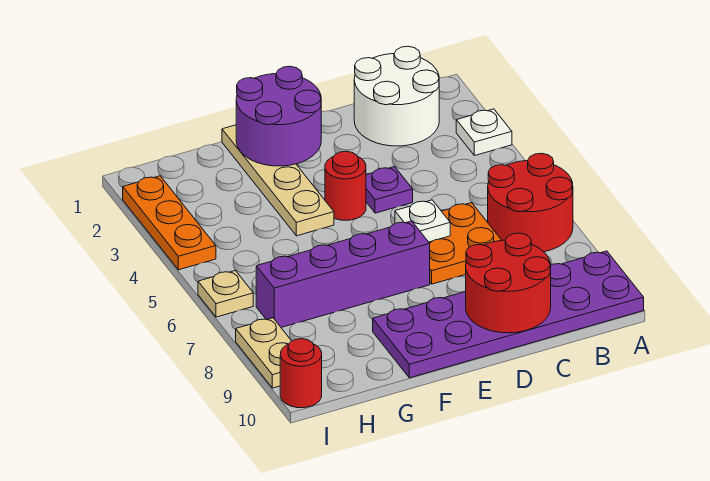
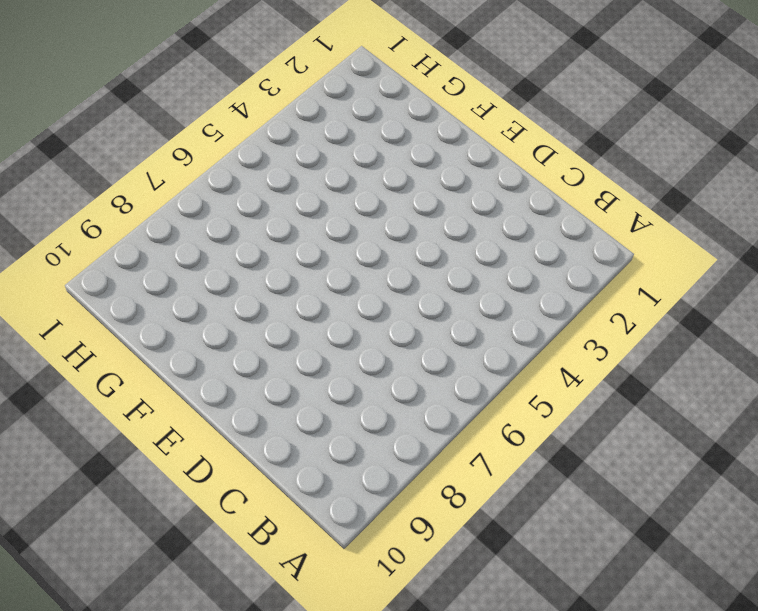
none -> white plate A3 level 1
none -> red round brick A6:B7 level 1
none -> purple plate A9:F10 level 1

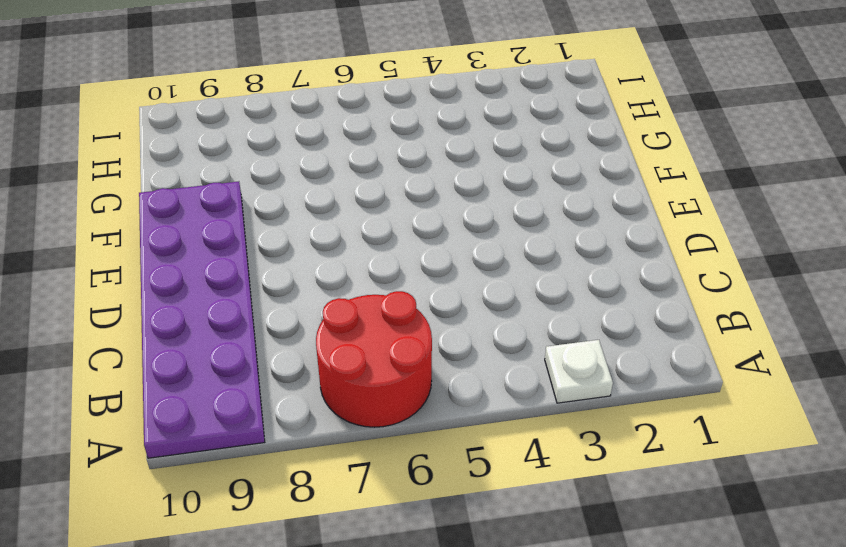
none -> white round brick B1:C2 level 1
none -> orange plate C6:D7 level 1
none -> purple plate D4 level 1

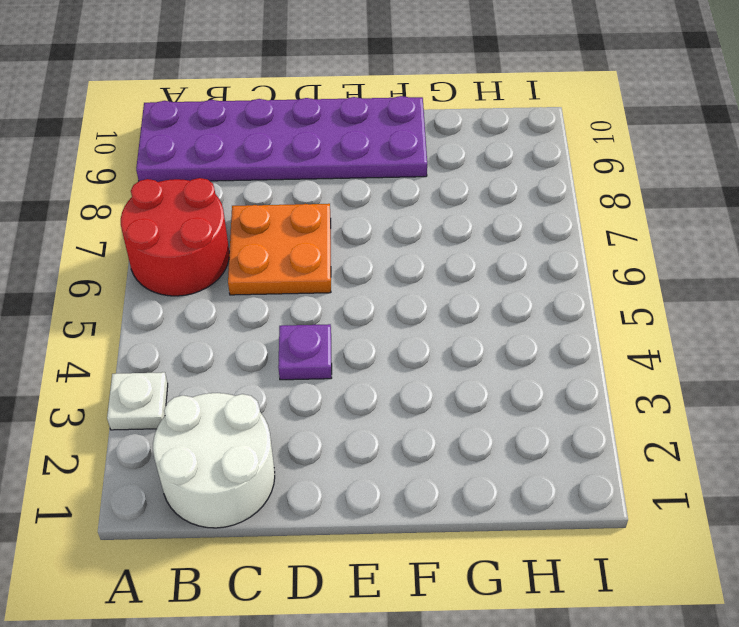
none -> red round brick E4 level 1
none -> purple brick E7:H7 level 1
none -> tan plate F1:F4 level 1

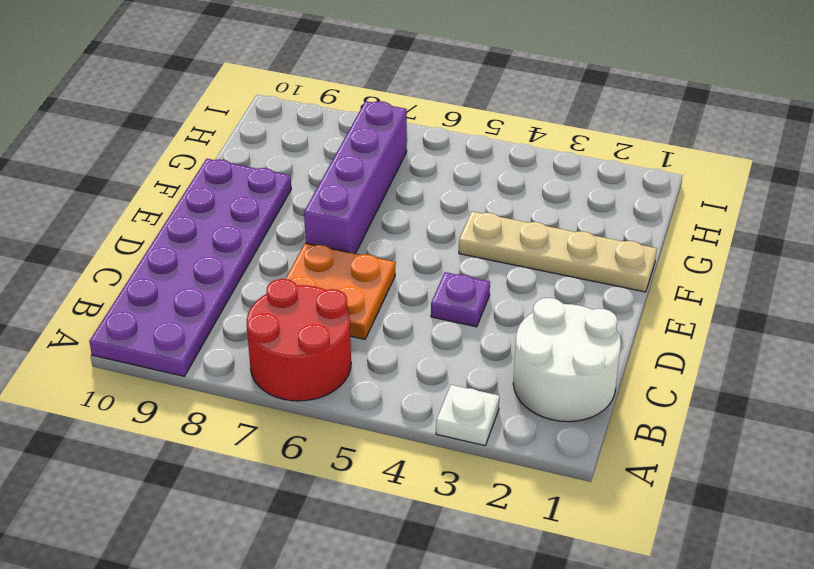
none -> red round brick E4 level 1
none -> orange plate I2:I4 level 1
none -> tan plate I6 level 1

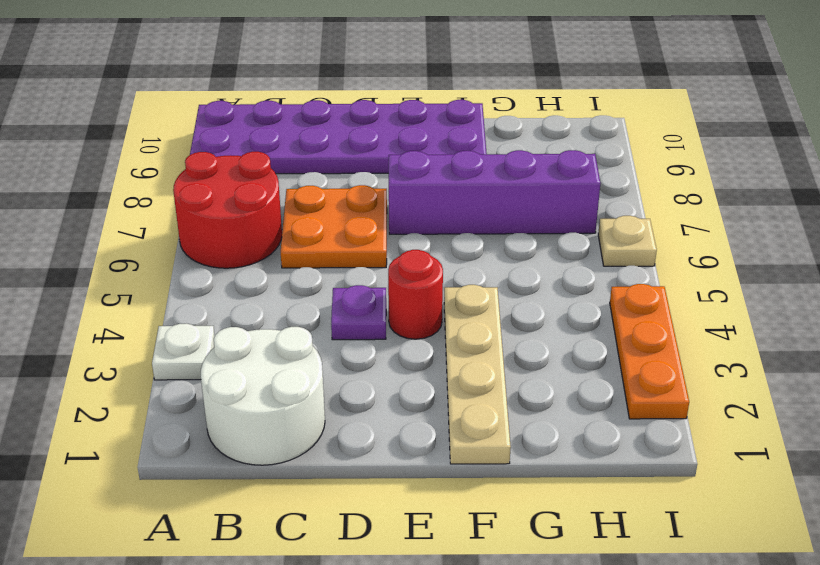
none -> tan plate I8:I9 level 1
none -> red round brick I10 level 1
none -> red round brick C9:D10 level 2

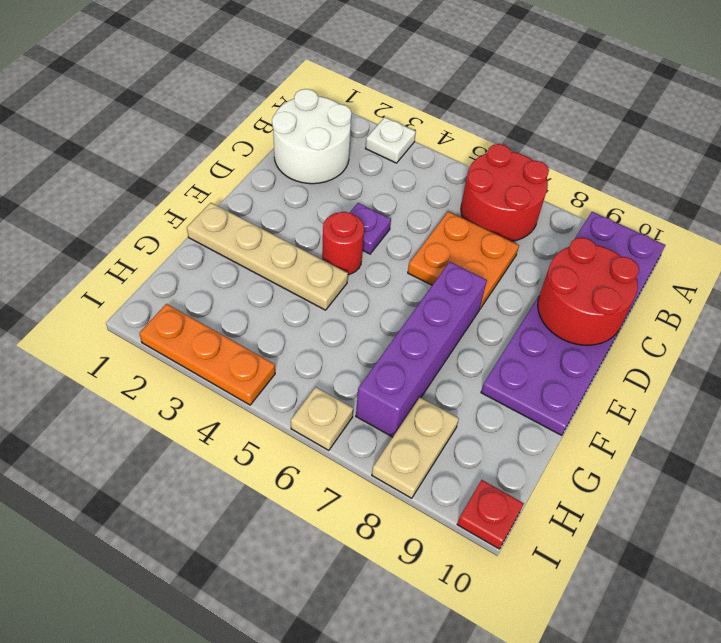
tan plate H8:I8 level 1 -> tan plate I8:I9 level 1
red plate I10 level 1 -> red round brick I10 level 1
none -> white plate D6 level 2
none -> purple round brick E1:F2 level 2

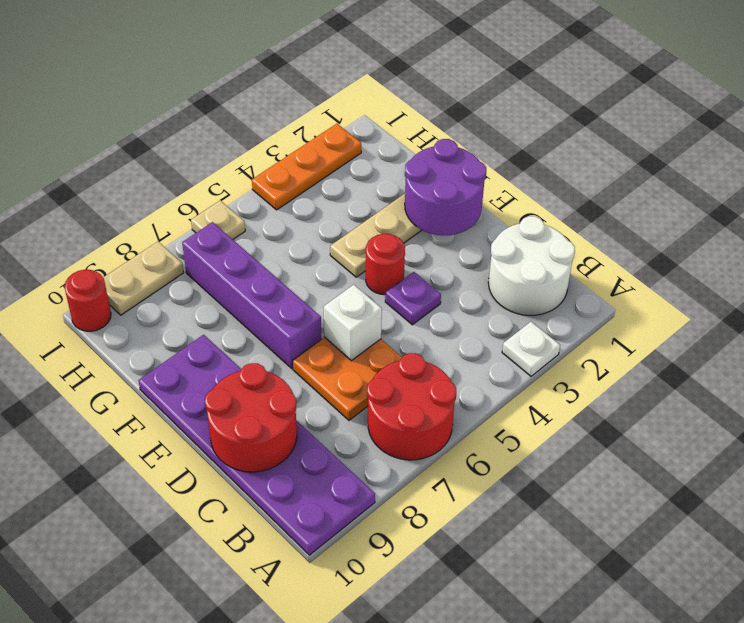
white brick D6 level 2 -> white plate D6 level 2

